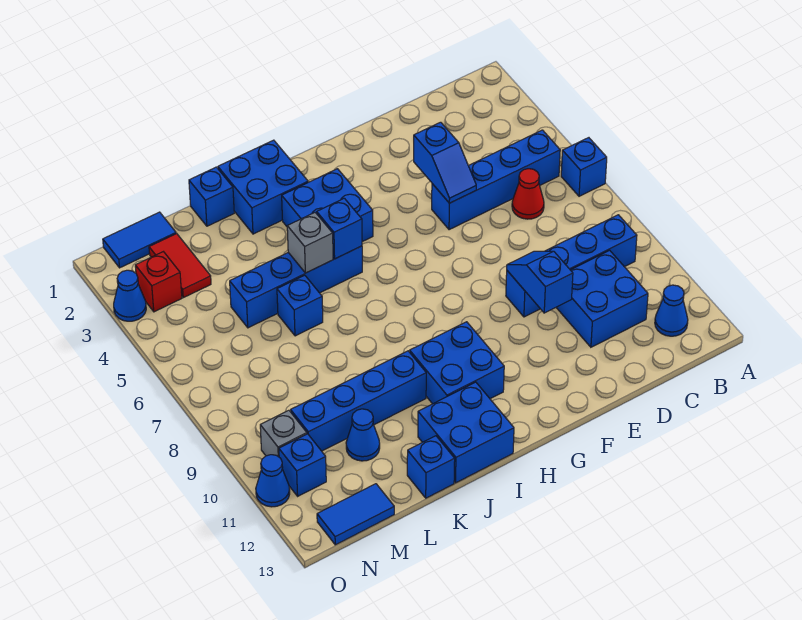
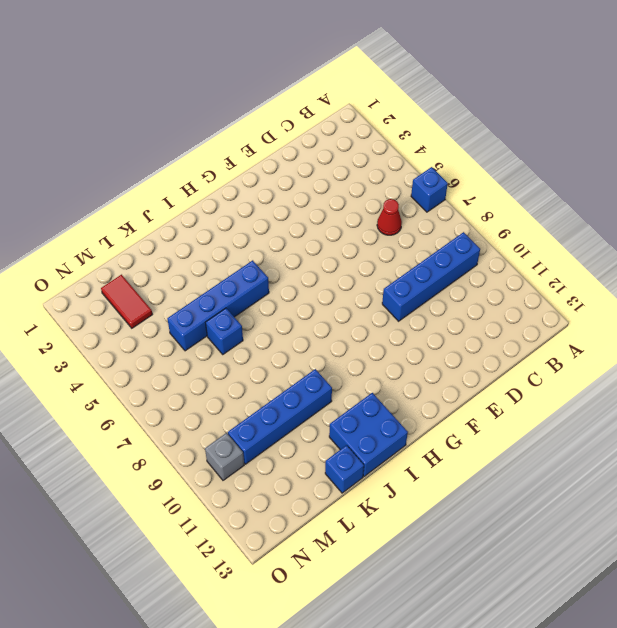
none -> blue brick B5:E5 level 1
none -> blue cone B12 level 1
none -> blue brick C10:D11 level 1

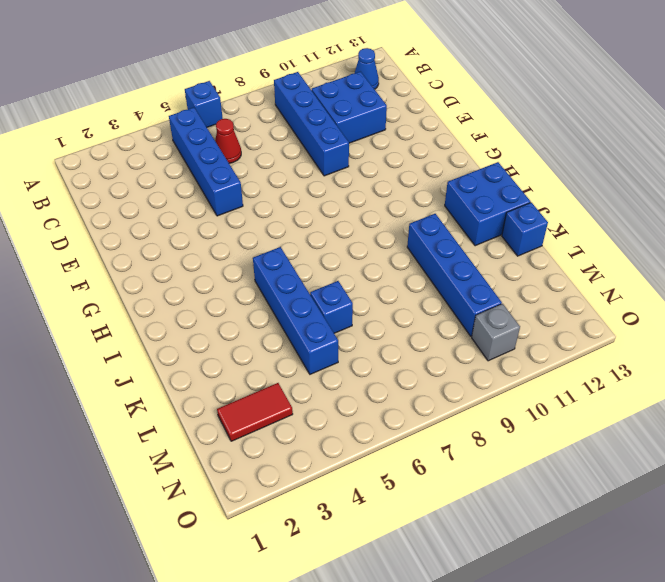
none -> blue brick H3:I4 level 1
none -> blue brick H10:I11 level 1
none -> blue brick I1:J2 level 1

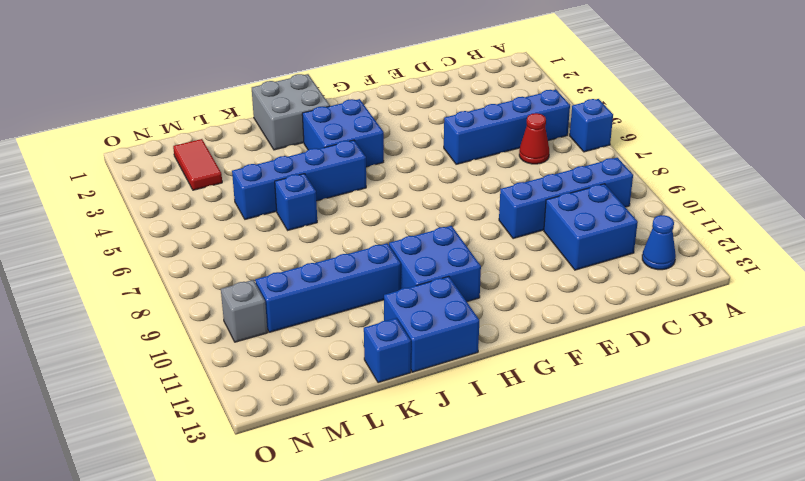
grey brick I1:J2 level 1 -> blue brick I1:J2 level 1
none -> blue brick K1 level 1
none -> blue cone L11 level 1
none -> blue tile M1:N1 level 1

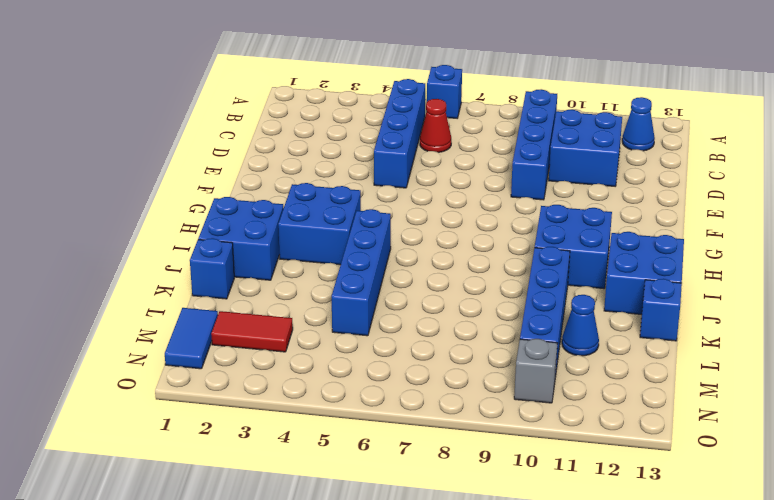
none -> blue brick K6 level 1
none -> blue tile M13:N13 level 1
none -> red brick N3 level 1

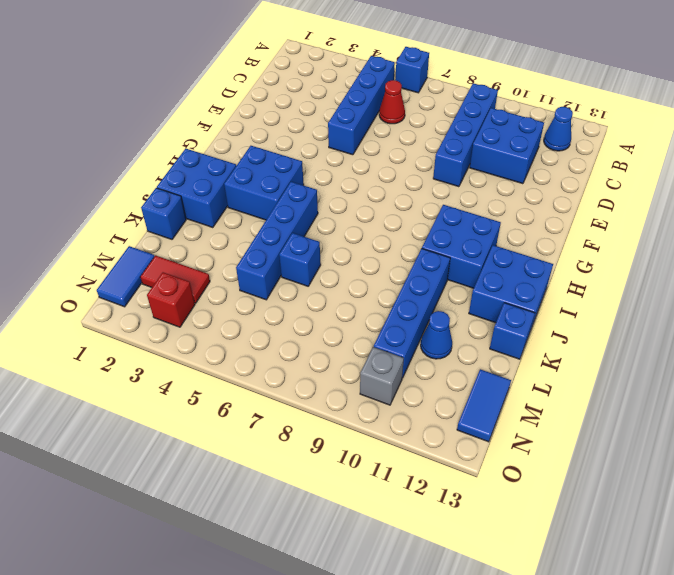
none -> blue brick N11 level 1
none -> blue cone O3 level 1
none -> blue cone O11 level 1

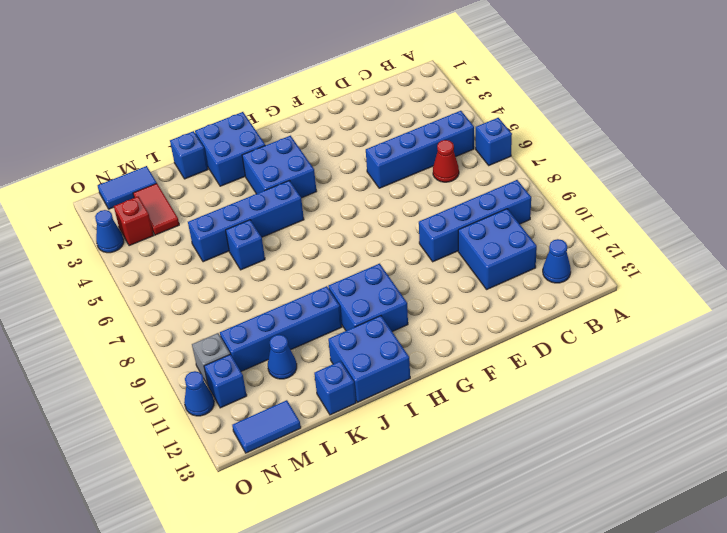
none -> blue slope E4:E5 level 2 top 4
none -> blue slope E9:E10 level 2 top 10
none -> blue brick I5 level 2

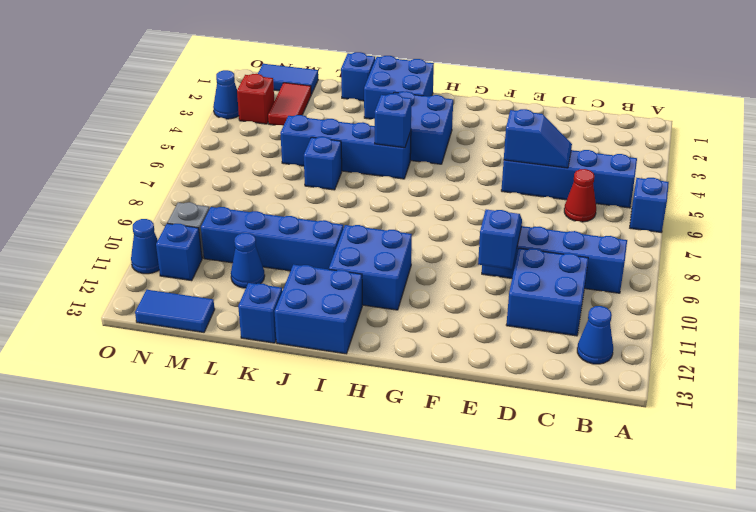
blue slope D5:E5 level 2 top E -> blue slope E4:E5 level 2 top 4
none -> grey brick J5 level 2

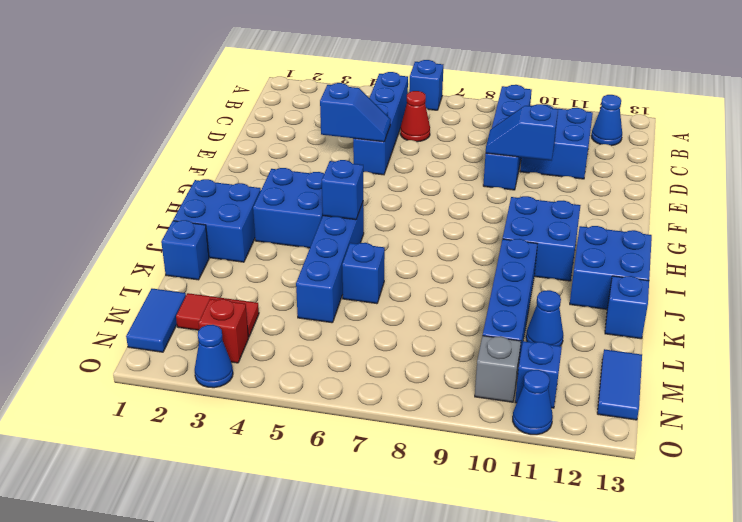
none -> grey brick J5 level 2

